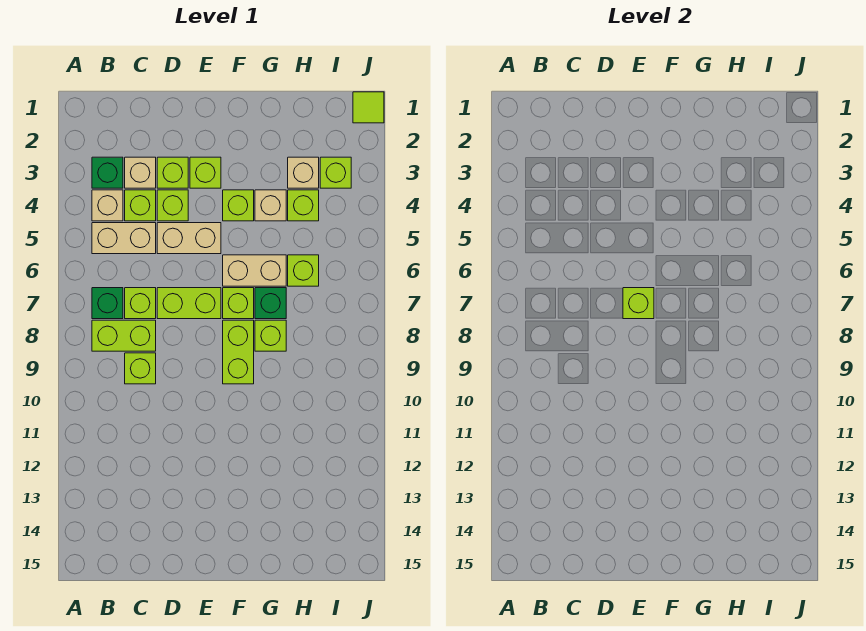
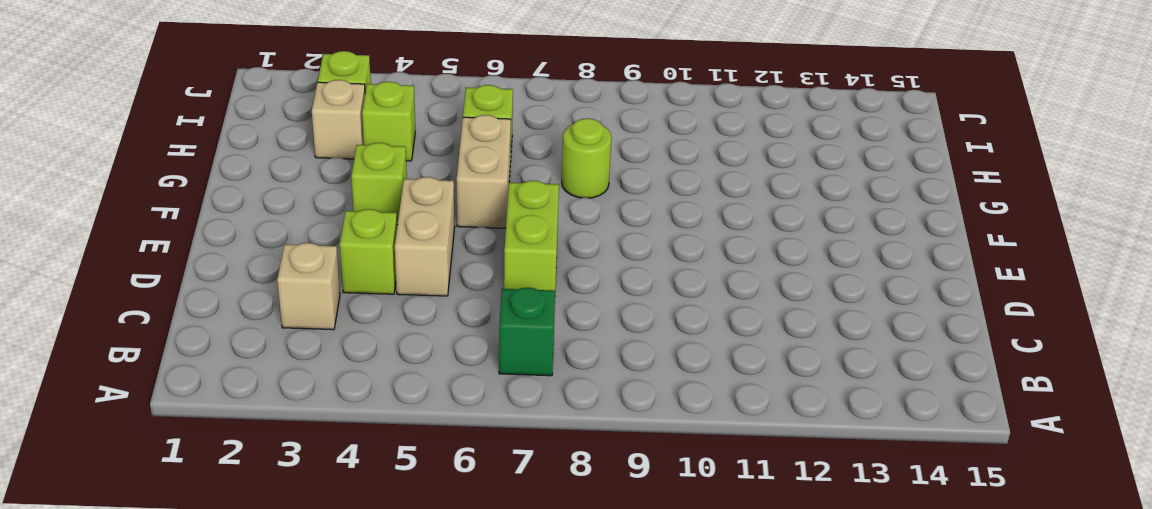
lime round brick G8 level 1 -> lime brick G8 level 1
none -> green brick B3 level 1
none -> tan brick B4 level 1
none -> tan brick B5:C5 level 1

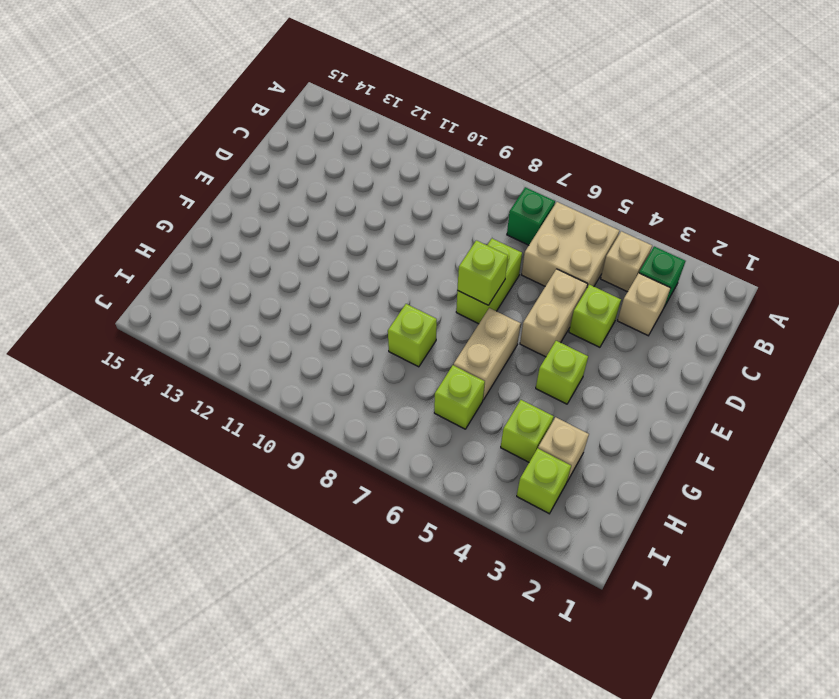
tan brick B5:C6 level 1 -> tan brick B5:C5 level 1
none -> lime brick B8:C8 level 1
none -> lime brick C4 level 1
none -> lime brick C7 level 1

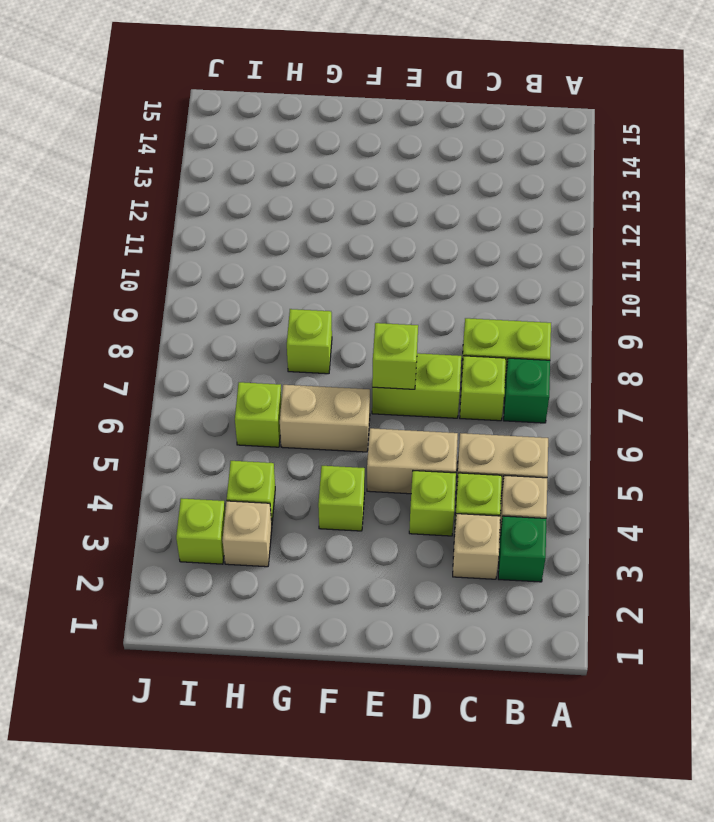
none -> lime brick C9 level 1
none -> lime brick D3 level 1
none -> lime brick E3 level 1

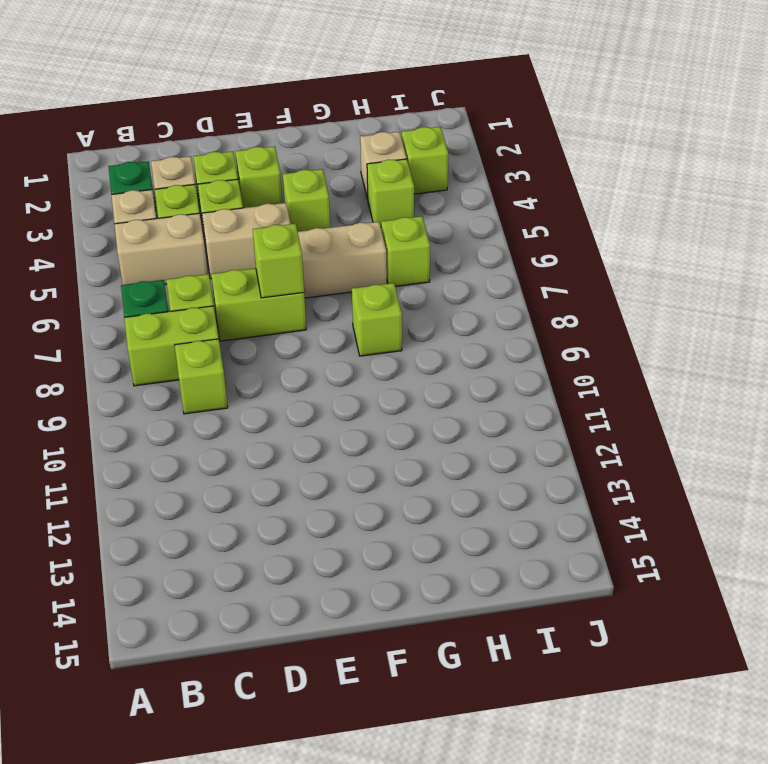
none -> lime brick F7 level 1
none -> lime brick F8:F9 level 1
none -> tan brick G4 level 1

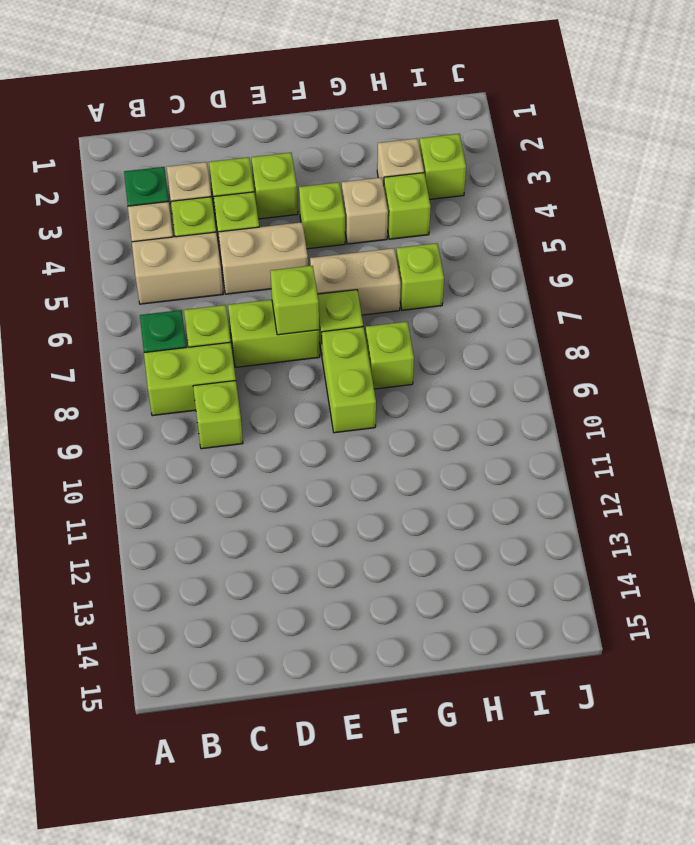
none -> green brick G7 level 1
none -> lime tile J1 level 1

